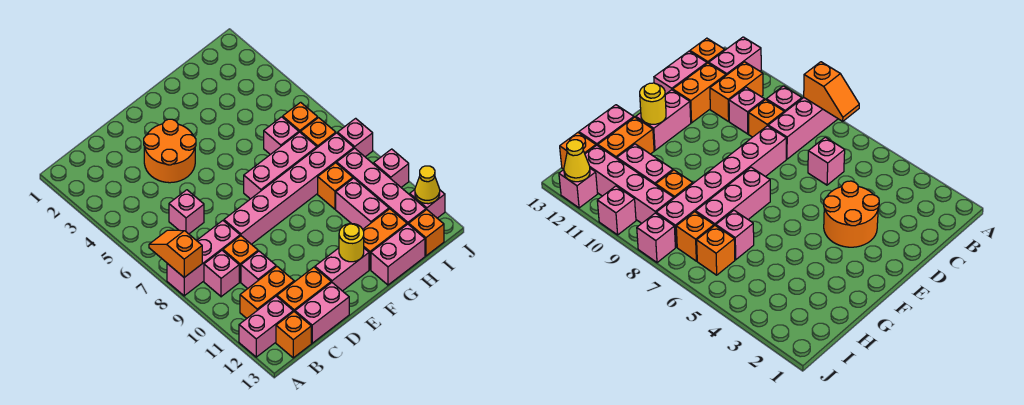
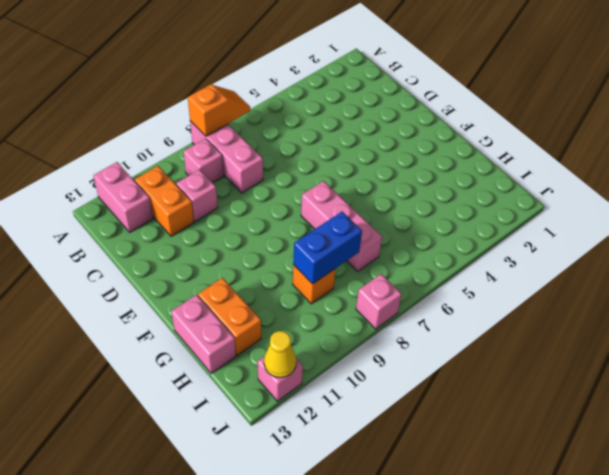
blue brick H8:H9 level 2 -> none
none -> orange brick B13 level 1
none -> pink brick C6 level 1
none -> orange brick C9 level 1

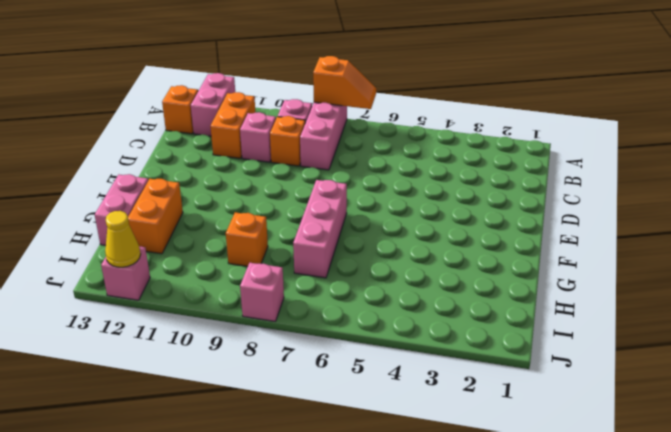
none -> pink brick C6 level 1
none -> orange brick C12:D12 level 1
none -> pink brick C13:D13 level 1

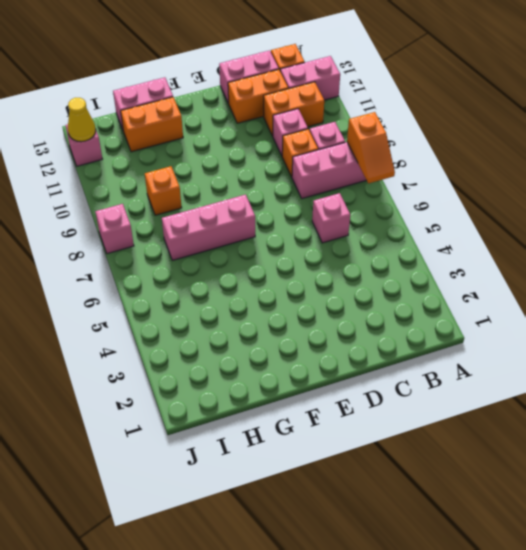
none -> orange round brick D3:E4 level 1
none -> pink brick D8:I8 level 1
none -> pink brick E12:F12 level 1

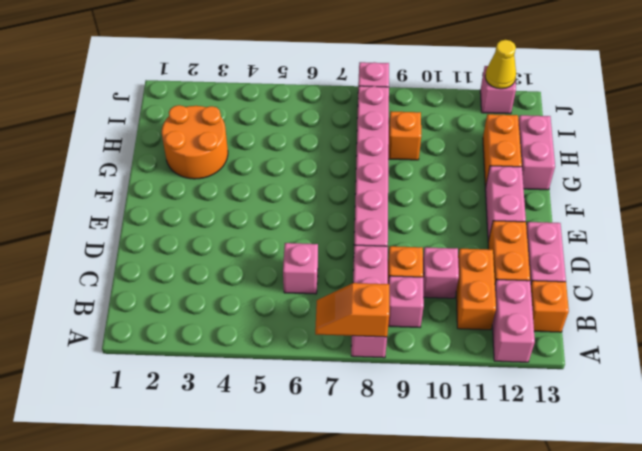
orange round brick G2:H3 level 1 -> orange round brick D3:E4 level 1
none -> pink brick F7:H7 level 1
none -> pink brick H6 level 1
none -> pink brick H10:H11 level 1

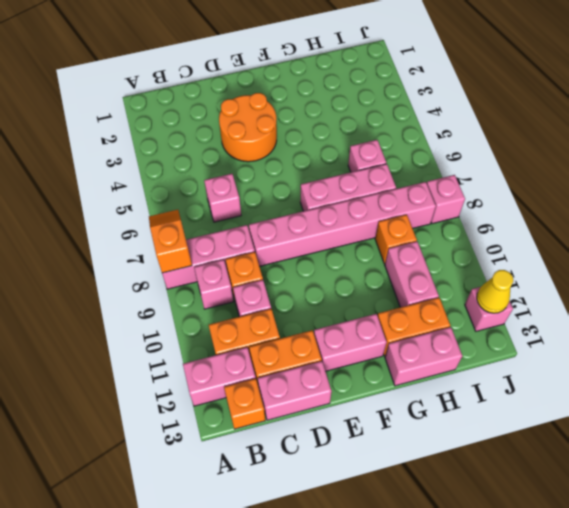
none -> orange brick I6 level 1
none -> orange brick I7 level 1
none -> pink brick I9:I12 level 1

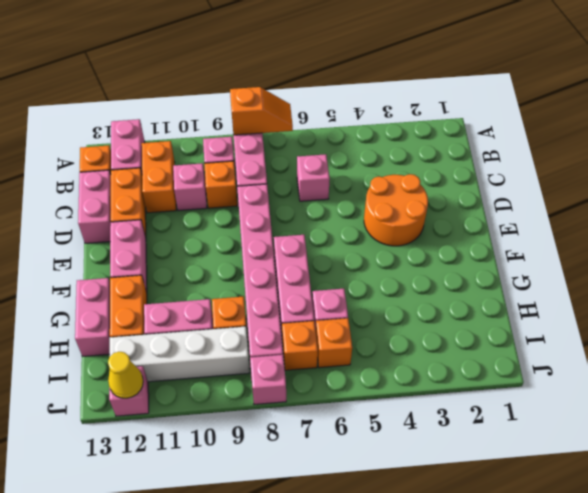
white brick I9:I12 level 1 -> pink brick I9:I12 level 1
none -> orange brick I13 level 1
none -> pink brick J10 level 1
none -> yellow round brick F12 level 2

